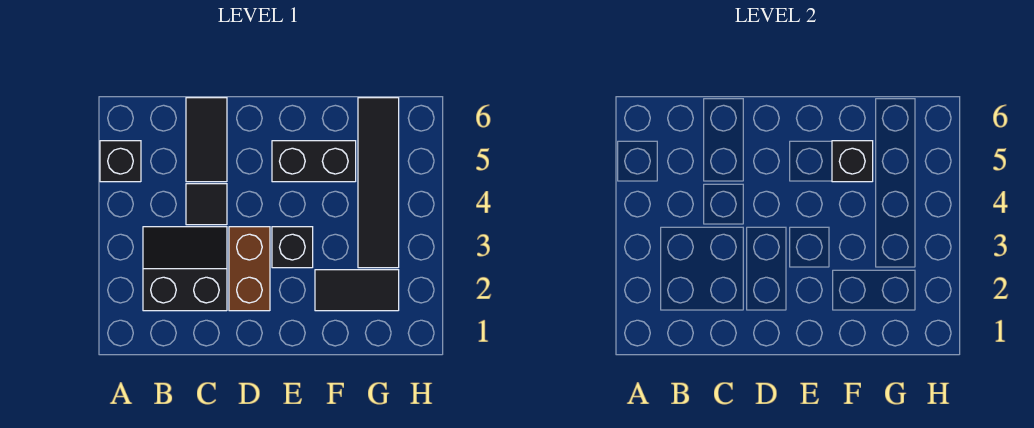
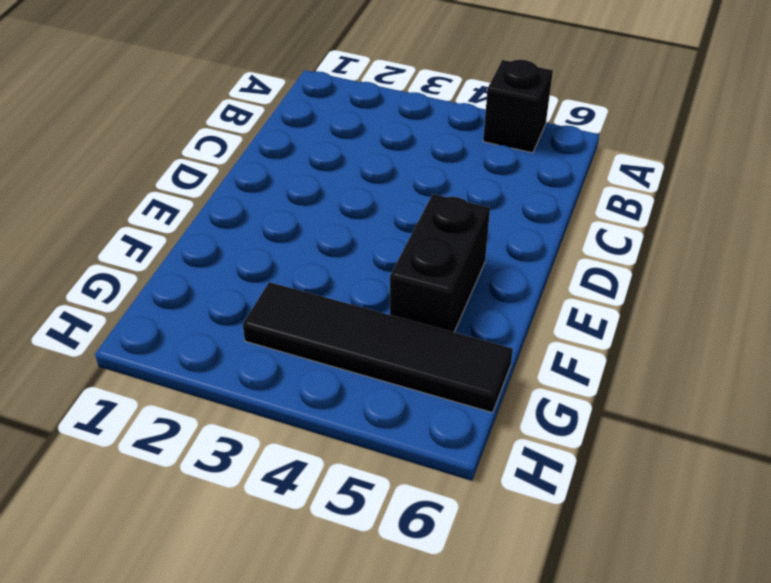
none -> black slope B2:C3 level 1 top 2
none -> black tile C4 level 1

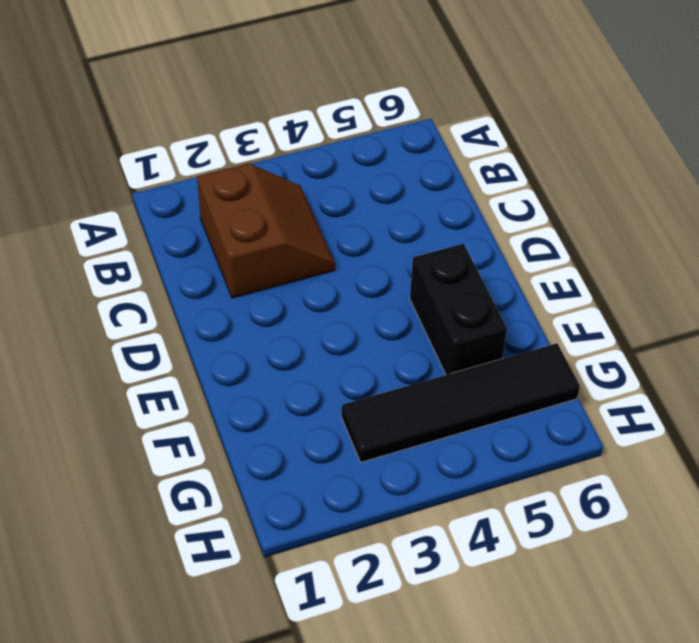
brown slope B2:C3 level 1 top 2 -> black slope B2:C3 level 1 top 2
none -> black brick A5 level 1
none -> black tile C4 level 1

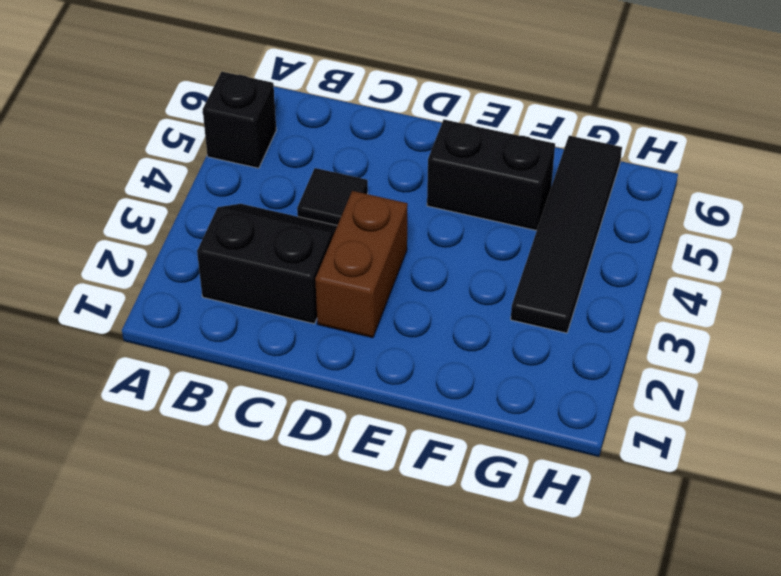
none -> black tile C5:C6 level 1
none -> black brick E3 level 1

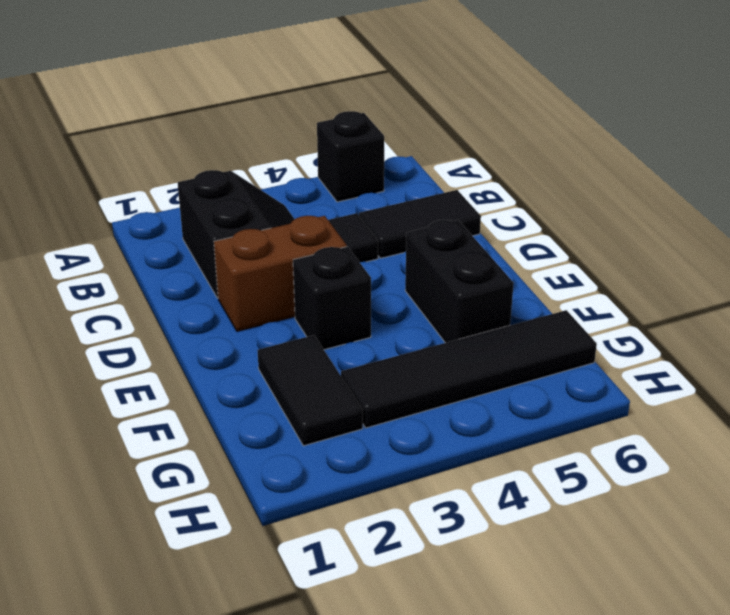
none -> black brick F5 level 2

